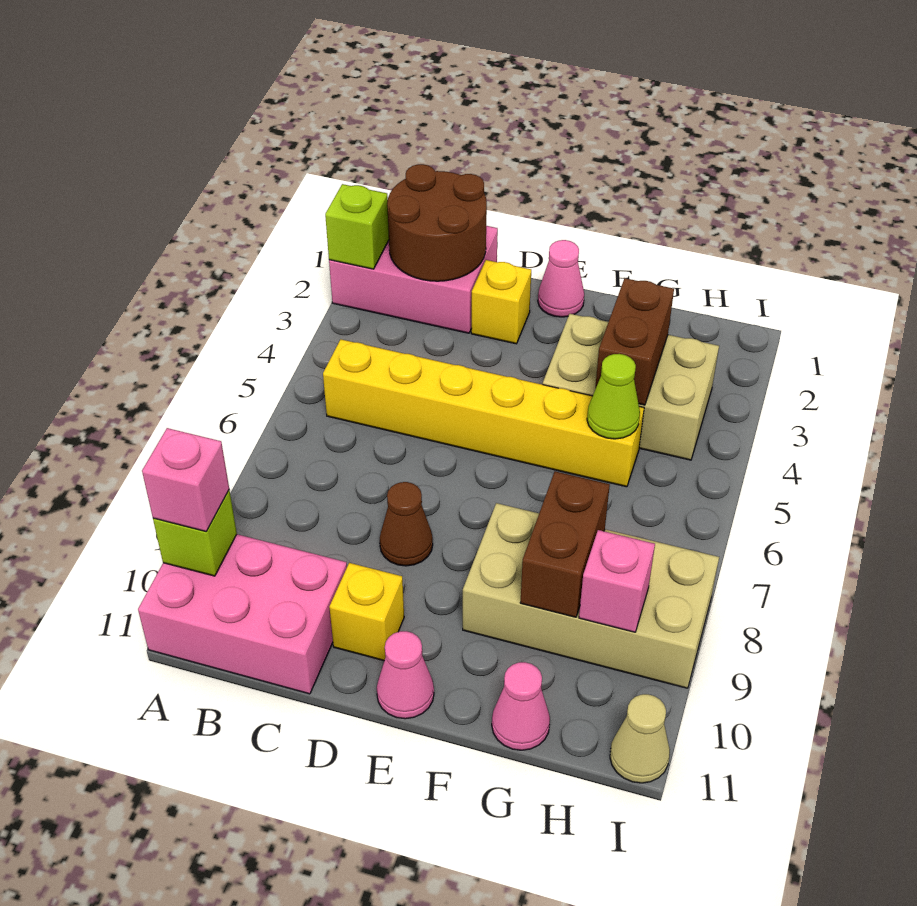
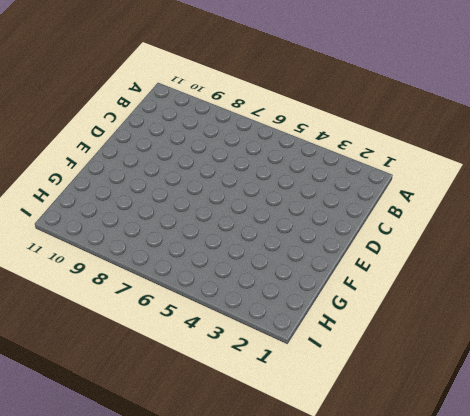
none -> pink brick A1:C2 level 1
none -> pink brick A10:C11 level 1
none -> yellow brick B5:G5 level 1

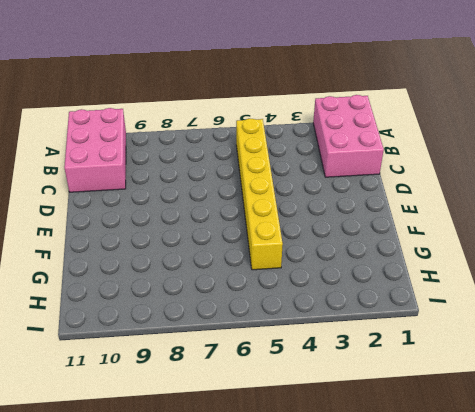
none -> yellow brick D2 level 1
none -> brown cone D8 level 1
none -> yellow brick D10 level 1

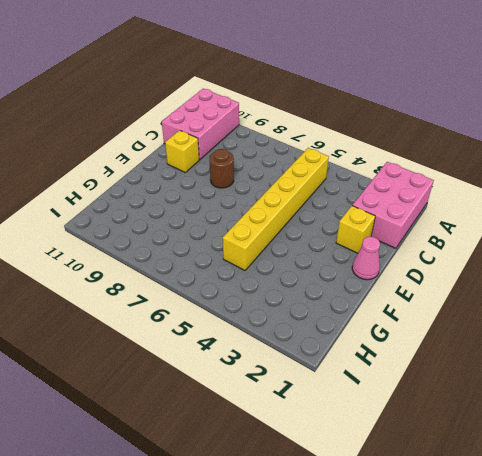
brown round brick D8 level 1 -> brown cone D8 level 1
none -> pink cone E11 level 1
none -> tan brick F3:H4 level 1
none -> tan brick F8:I9 level 1

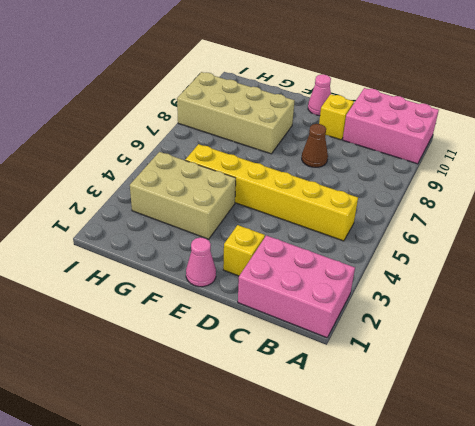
none -> pink cone G11 level 1
none -> tan cone I11 level 1
none -> lime brick A2 level 2

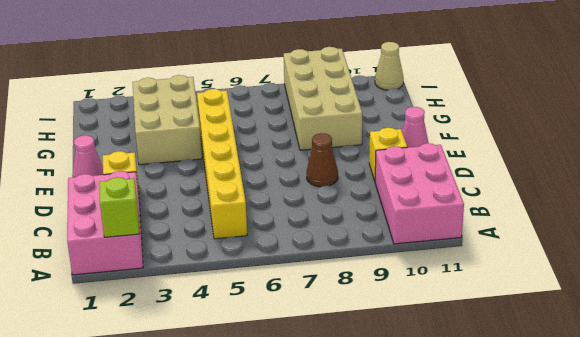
none -> pink cone G11 level 1
none -> lime brick A10 level 2
none -> brown round brick B1:C2 level 2

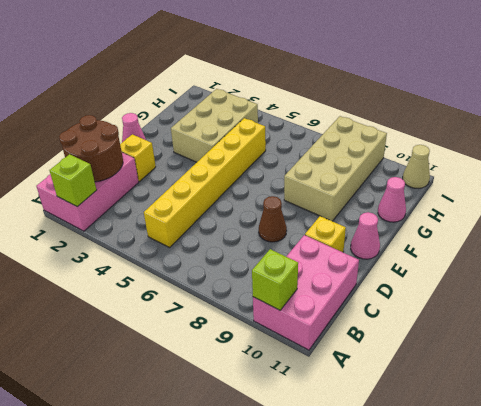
none -> brown brick G3:G4 level 2
none -> lime cone G5 level 2
none -> brown brick G8:G9 level 2

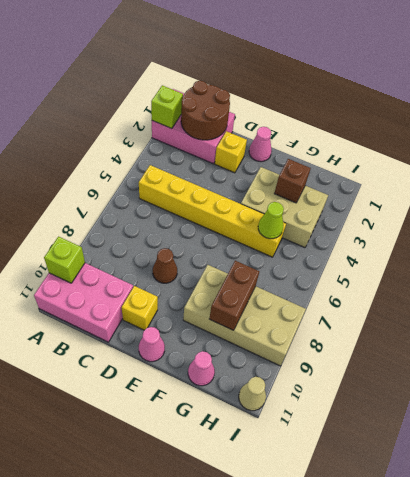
brown brick G3 level 2 -> brown brick G3:G4 level 2
none -> pink brick H9 level 2
none -> pink brick A10 level 3

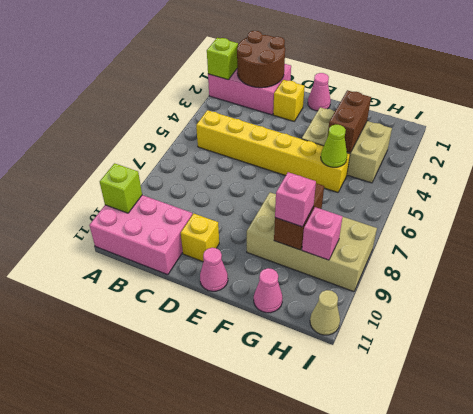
pink brick G9 level 3 -> pink brick A10 level 3
none -> brown cone D8 level 1

